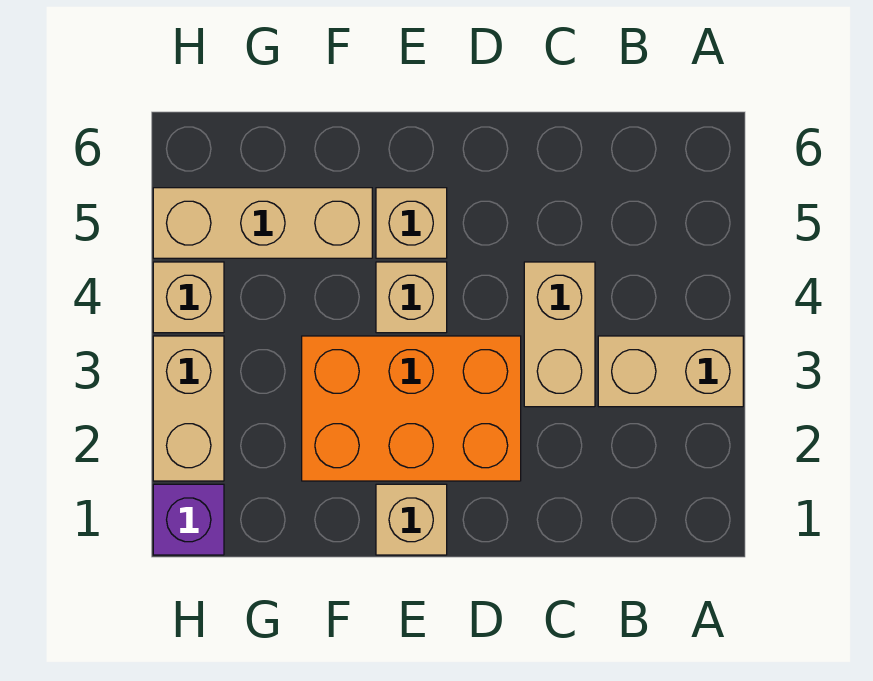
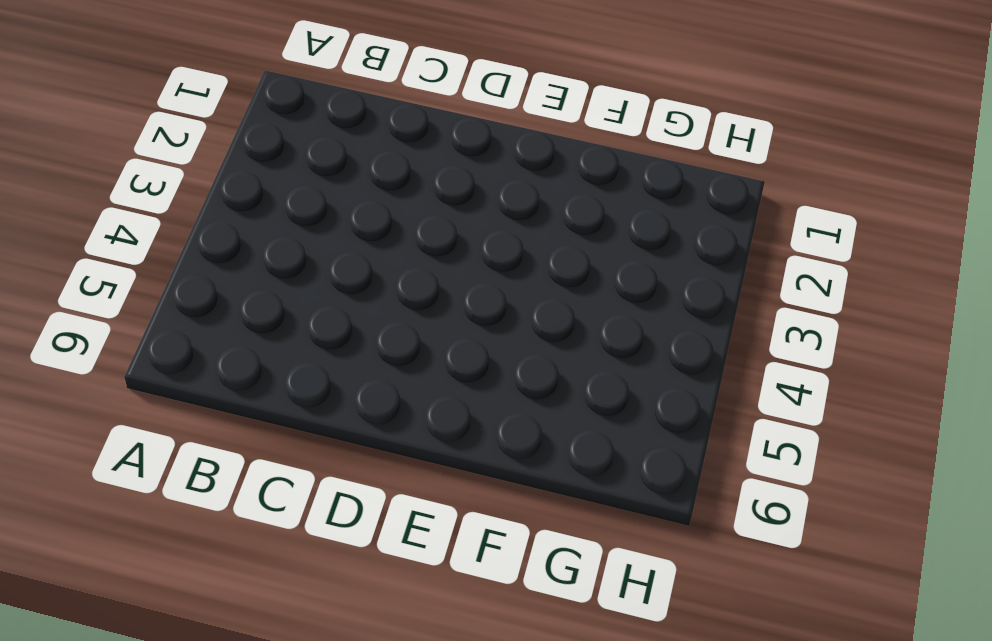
none -> tan brick A3:B3 level 1
none -> tan brick C3:C4 level 1

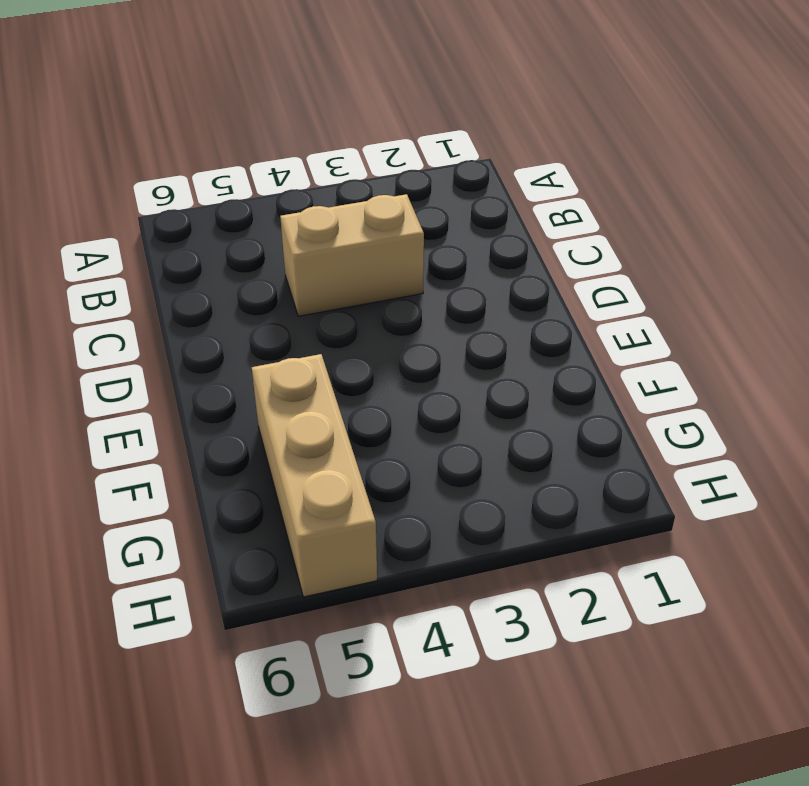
none -> tan brick A3:B3 level 1
none -> orange brick D2:F3 level 1

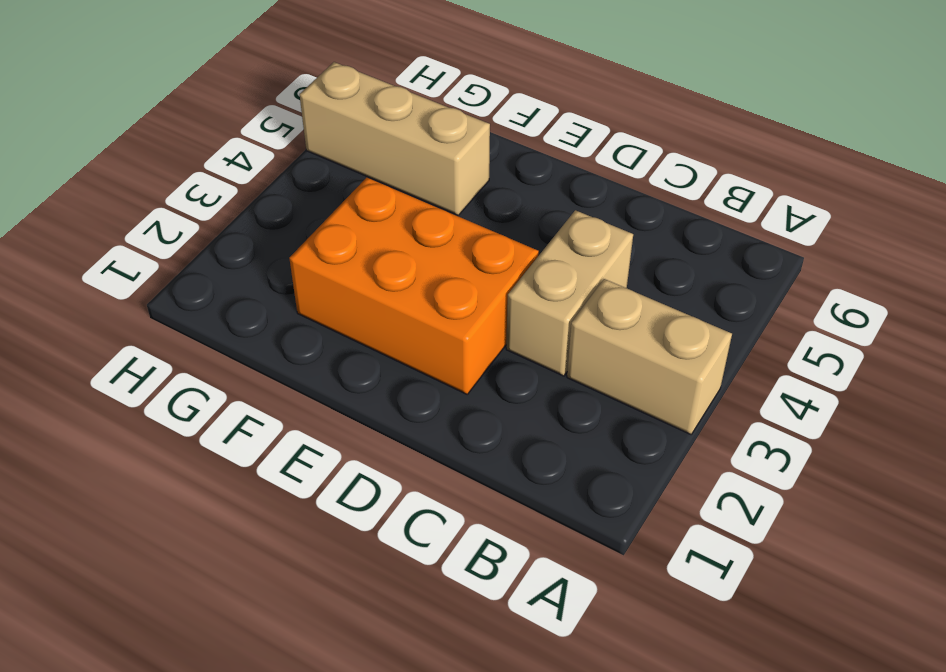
none -> tan brick E1 level 1
none -> tan brick E4 level 1

